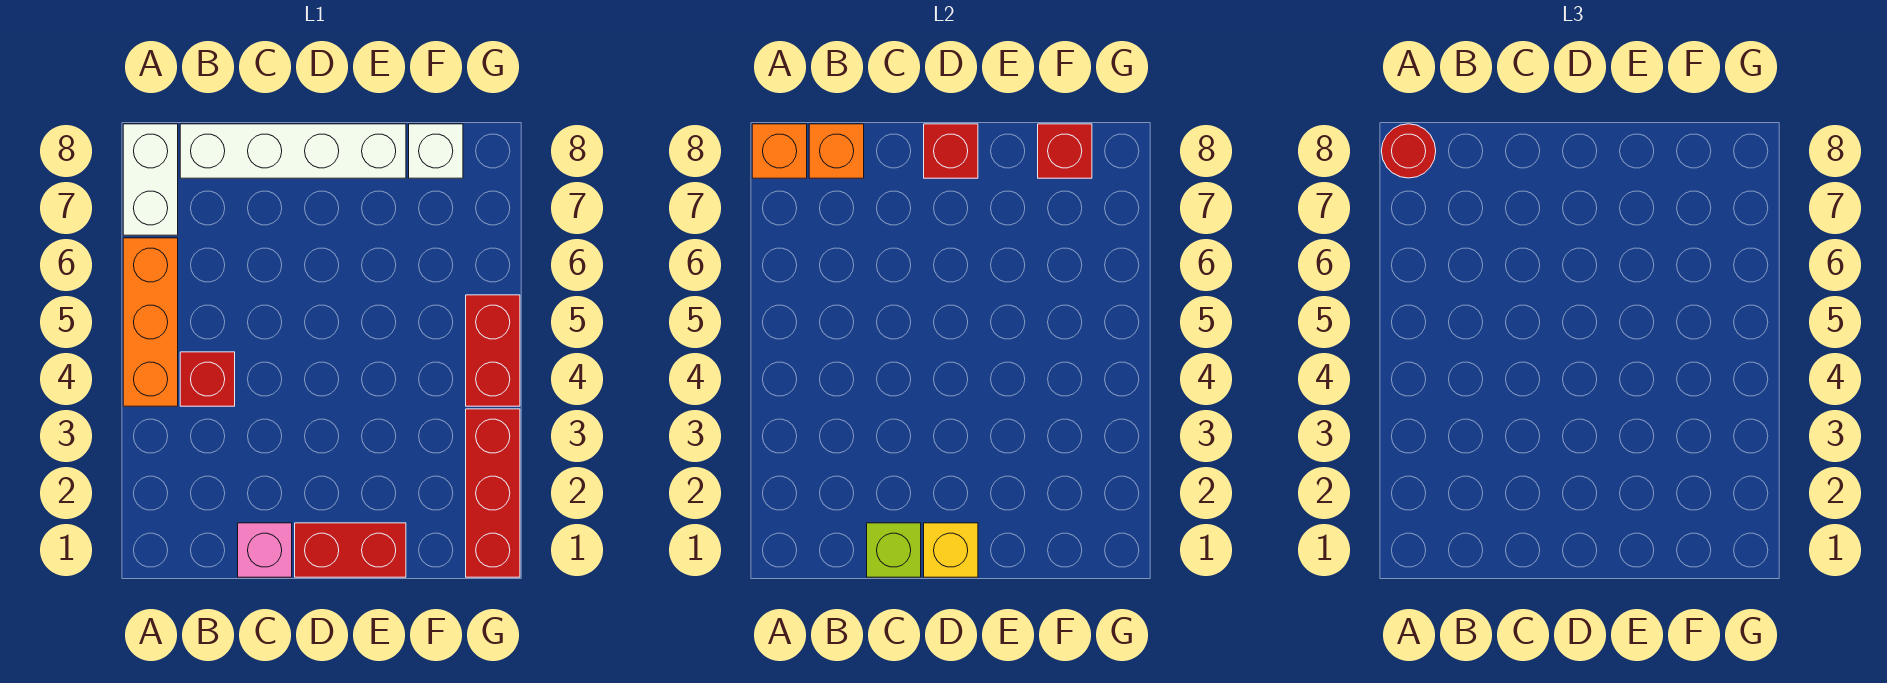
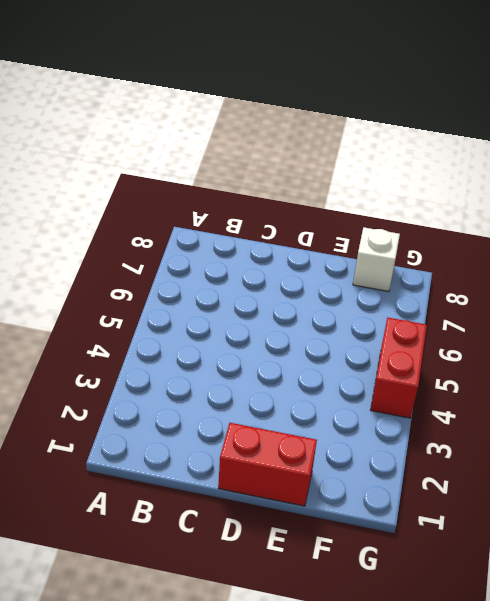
none -> orange brick A4:A6 level 1
none -> white brick A7:A8 level 1
none -> red brick B4 level 1

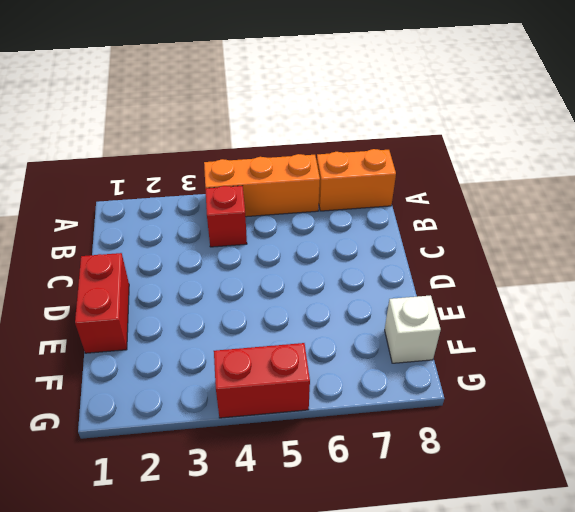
orange brick A7:A8 level 1 -> white brick A7:A8 level 1
none -> white brick B8:E8 level 1
none -> pink brick C1 level 1
none -> red brick G1:G3 level 1

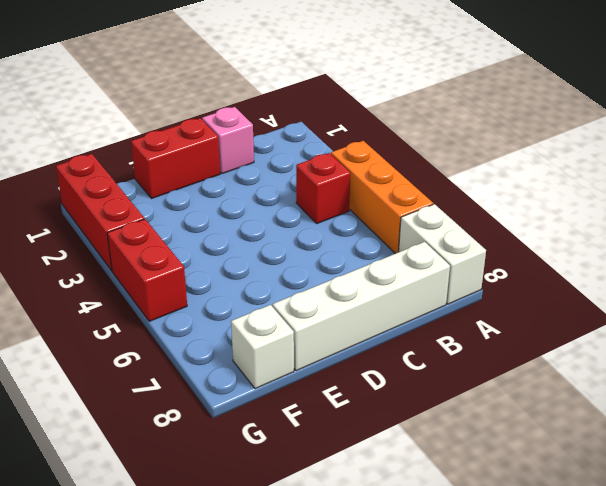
none -> orange brick A8 level 2
none -> orange brick B8 level 2
none -> lime brick C1 level 2

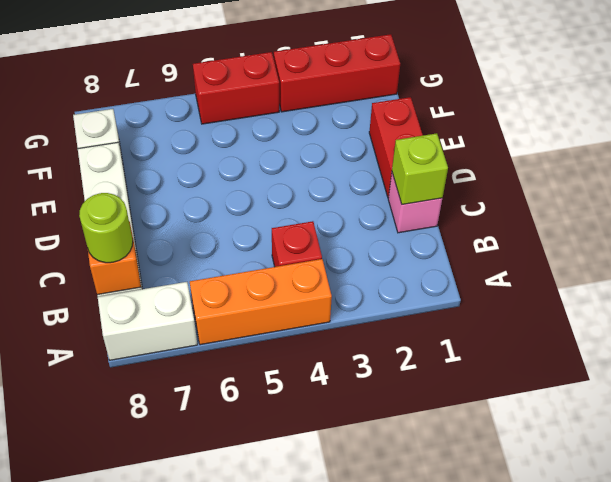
lime round brick B8 level 3 -> none
none -> orange brick A8 level 2
none -> yellow brick D1 level 2
none -> red brick D8 level 2

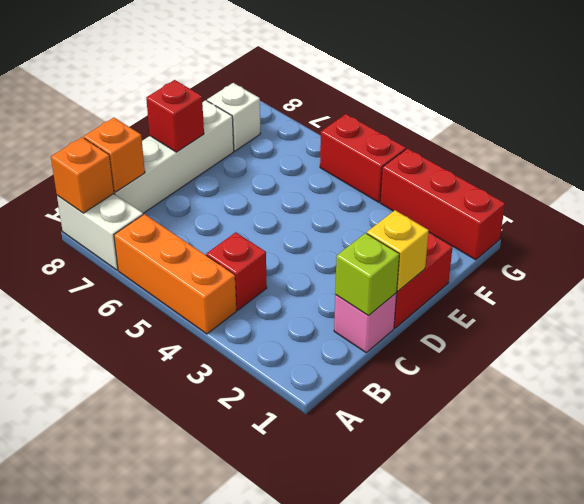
none -> red brick F8 level 2
none -> red round brick A8 level 3

